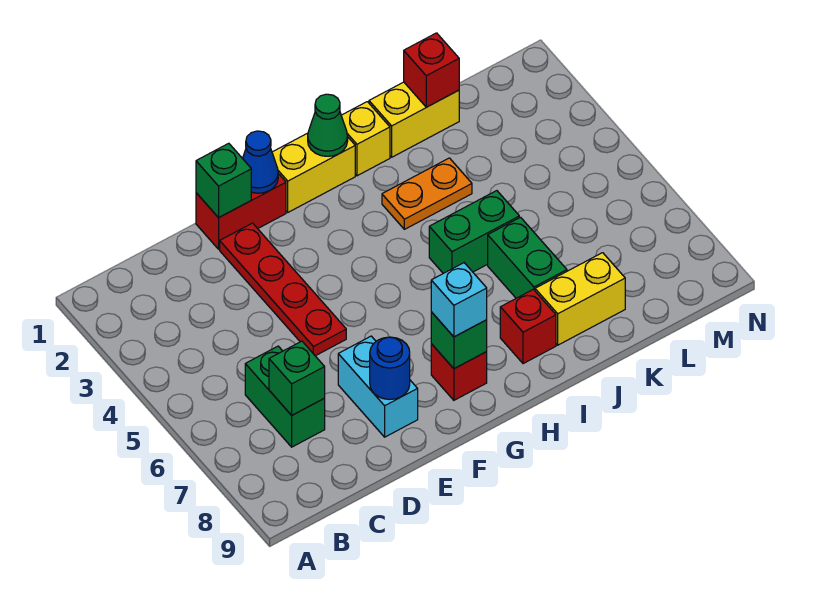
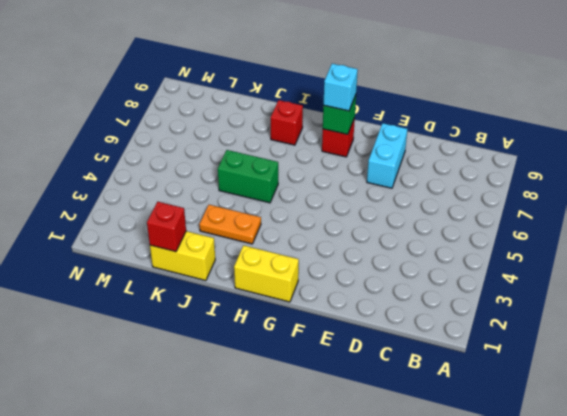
none -> green brick C6:C7 level 1
none -> red brick E1:F1 level 1
none -> red plate E2:E5 level 1

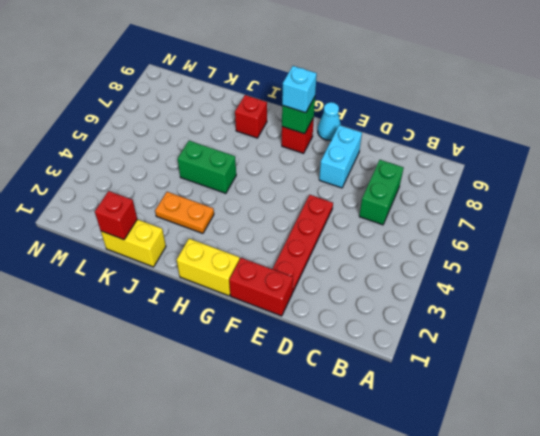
cyan cone F9 level 1 -> none
none -> yellow brick I1 level 1
none -> green brick J6:J7 level 1
none -> yellow brick J8:K8 level 1

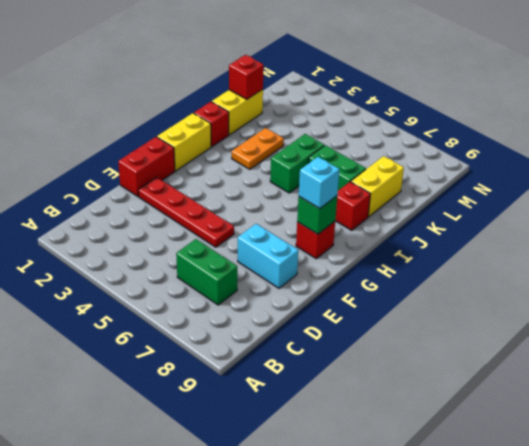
red brick I1 level 1 -> yellow brick I1 level 1
none -> green brick C7 level 2
none -> green brick E1 level 2
none -> blue round brick E8 level 2

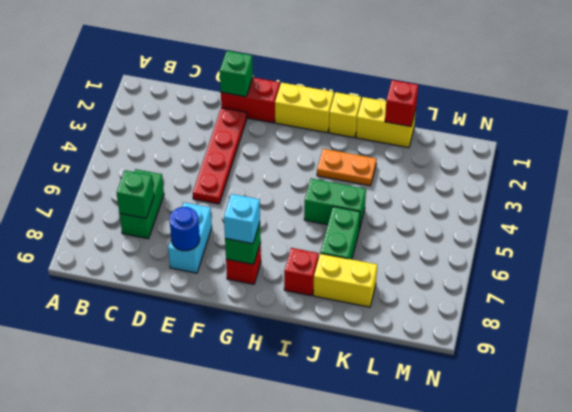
none -> blue cone F1 level 2
none -> green cone H1 level 2

